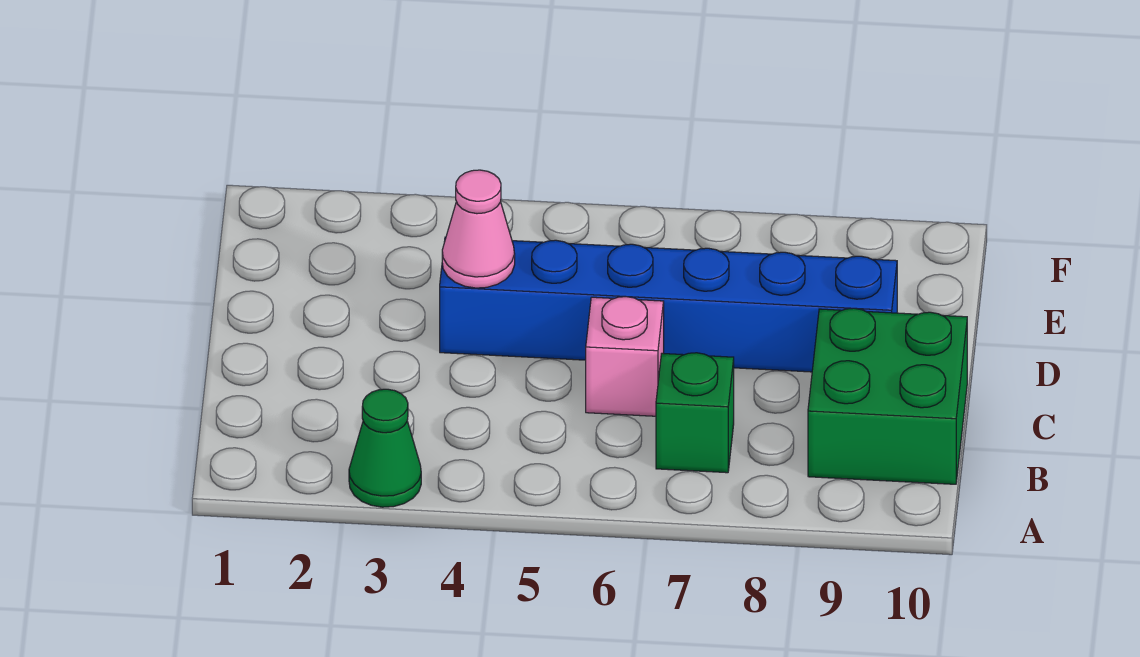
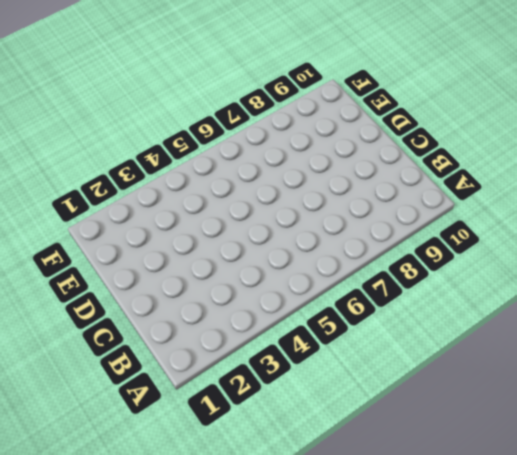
none -> green cone A3 level 1
none -> green brick B7 level 1

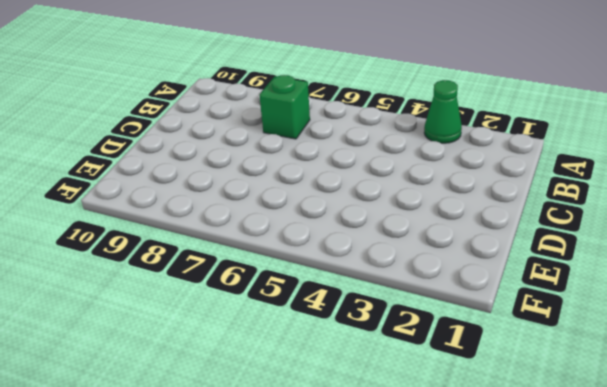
none -> green brick B9:C10 level 1
none -> pink brick C6 level 1

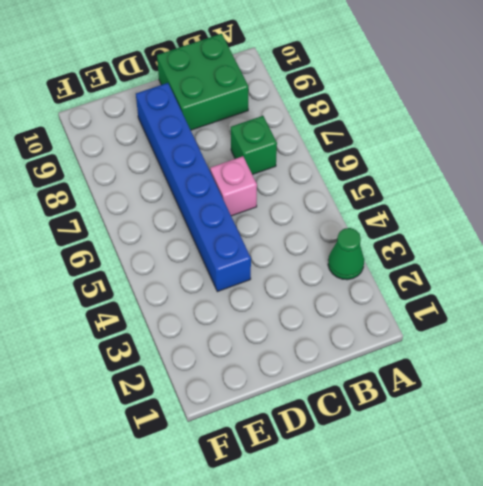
none -> pink cone D4 level 2

